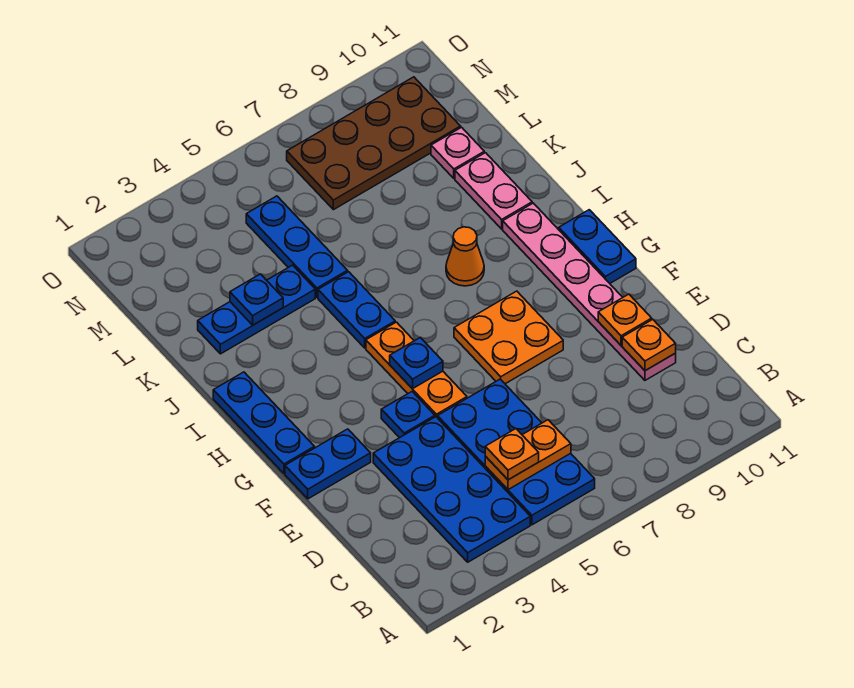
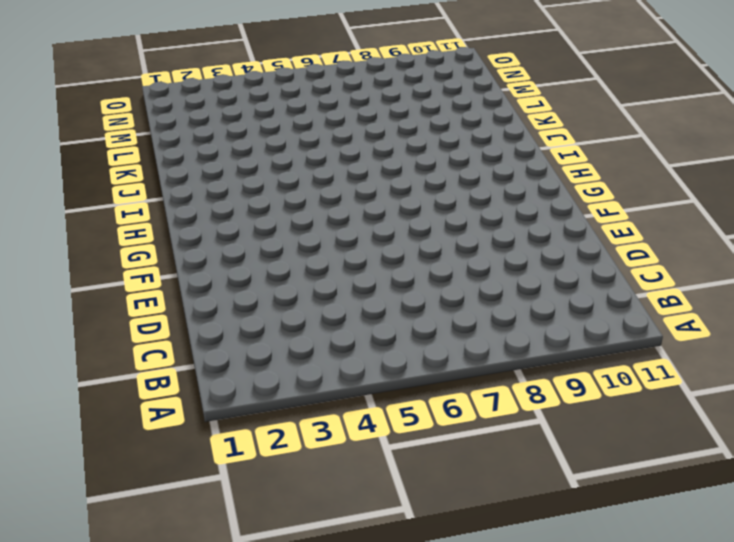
none -> blue plate B3:E4 level 1
none -> blue plate B5:E6 level 1
none -> pink plate D10:I10 level 1

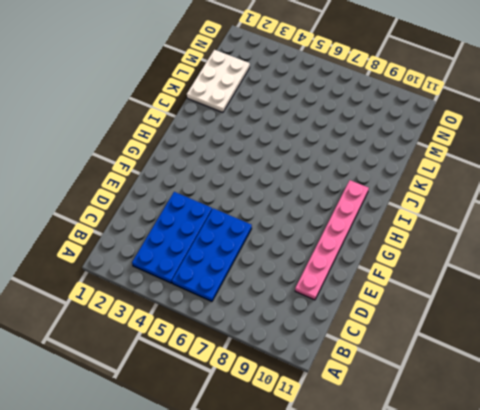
white plate K1:M2 level 1 -> blue plate K2:K4 level 1
none -> blue plate F1:F2 level 1
none -> blue plate F4 level 1
none -> orange plate F5:H5 level 1

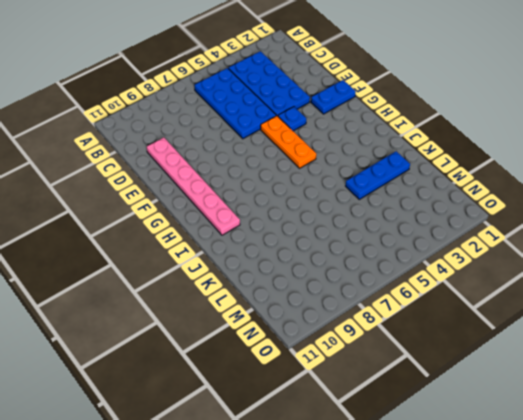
none -> orange plate F7:G8 level 1
none -> blue plate G1:I1 level 1
none -> blue plate G11:H11 level 1

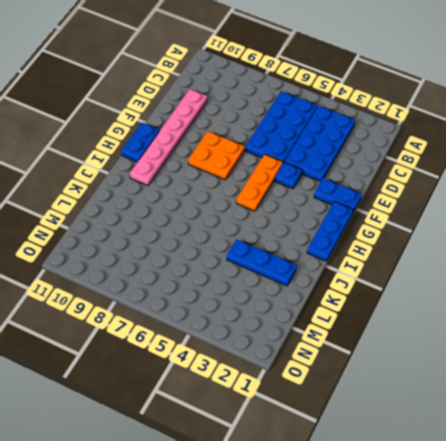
none -> blue plate I5:J5 level 1
none -> orange cone I8 level 1
none -> pink plate J10:K10 level 1

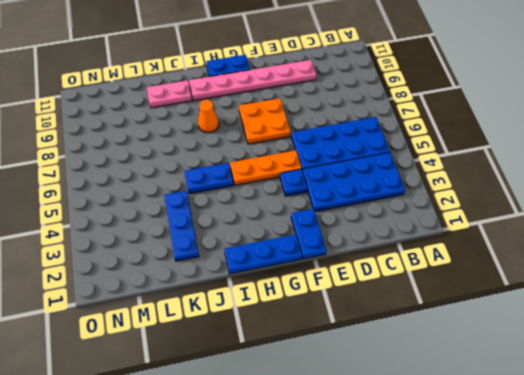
none -> blue plate K5:M5 level 1
none -> pink plate L10 level 1
none -> brown plate M7:N10 level 1

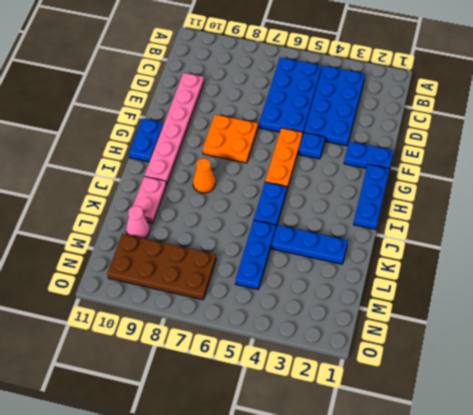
pink cone L10 level 1 -> pink plate L10 level 1
none -> orange plate C5:C6 level 2
none -> orange plate D10 level 2
none -> orange plate E10 level 2

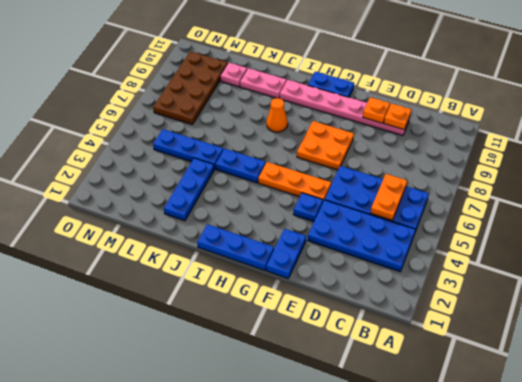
none -> blue plate G5 level 2
none -> blue plate K3 level 2
none -> orange plate C5 level 3

